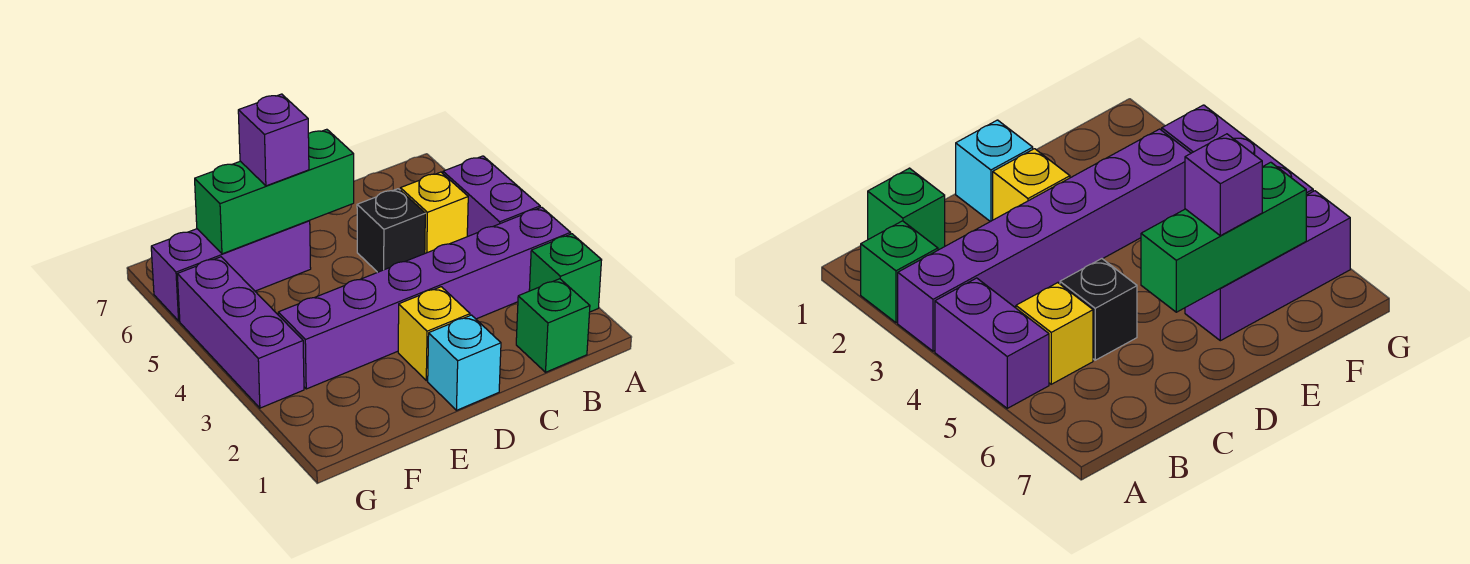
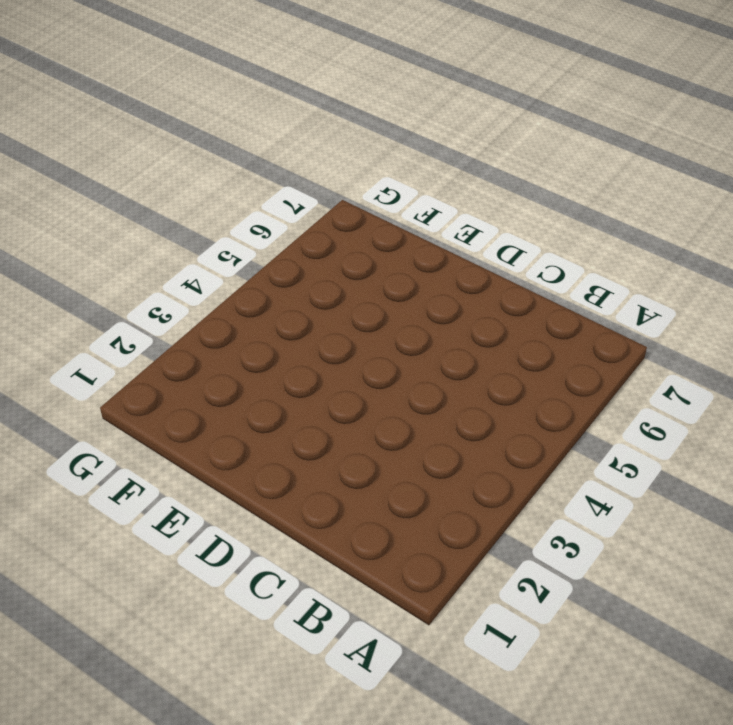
none -> green brick A2 level 1
none -> purple brick A3:F3 level 1
none -> purple brick A4:A5 level 1

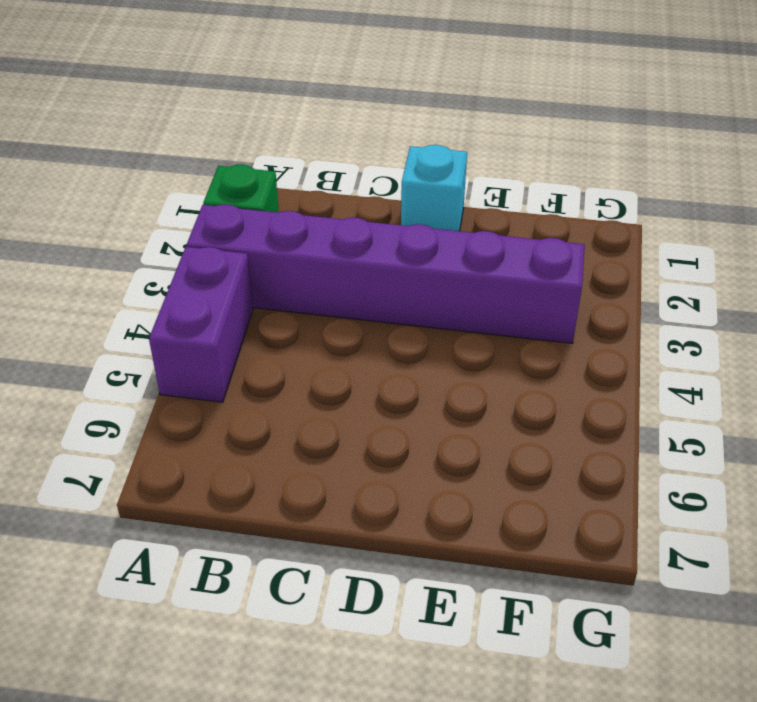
none -> green brick B1 level 1
none -> yellow brick B5 level 1
none -> black brick C5 level 1

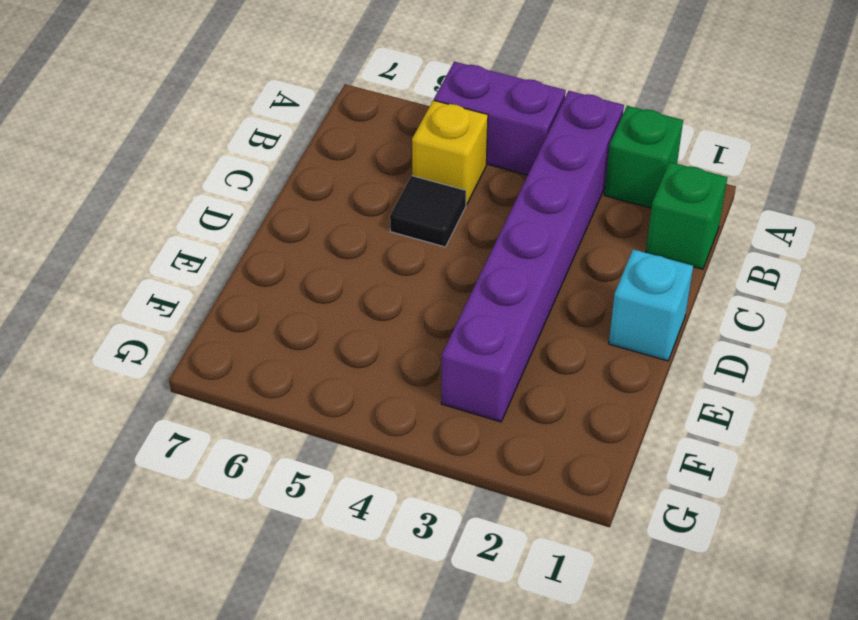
black tile C5 level 1 -> black brick C5 level 1
none -> yellow brick D2 level 1
none -> purple brick E6:G6 level 1
none -> purple brick G3:G5 level 1

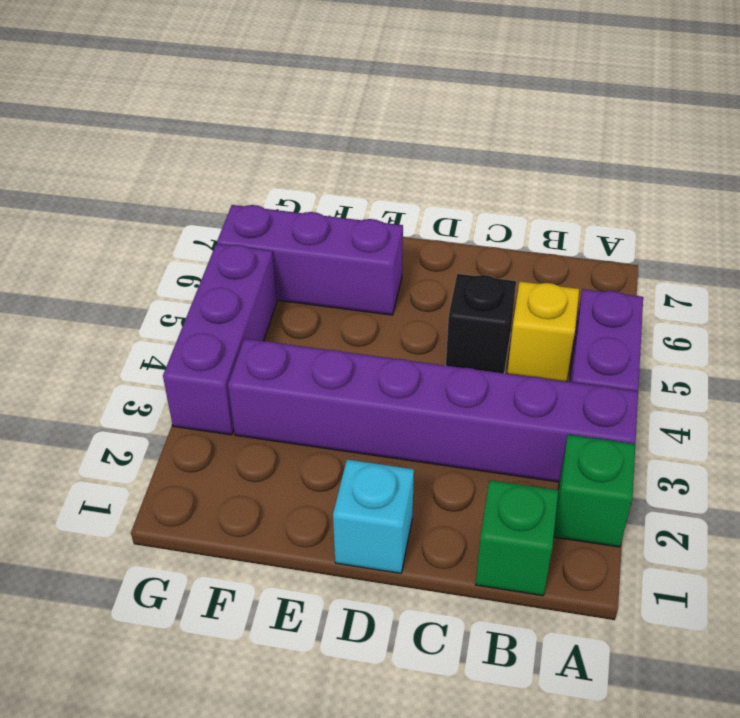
none -> yellow brick D2 level 1
none -> green brick D6:F6 level 2
none -> purple brick E6 level 3

